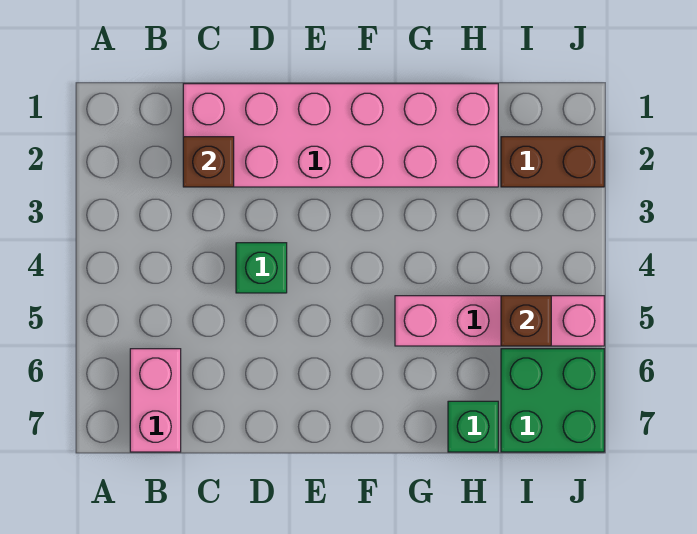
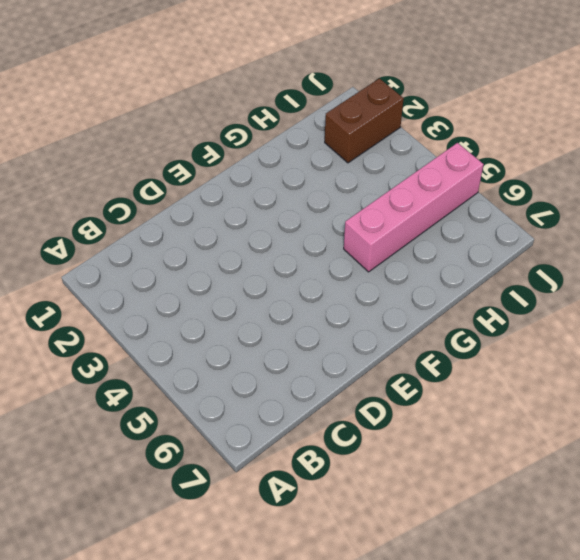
none -> pink brick B6:B7 level 1
none -> pink brick C1:H2 level 1

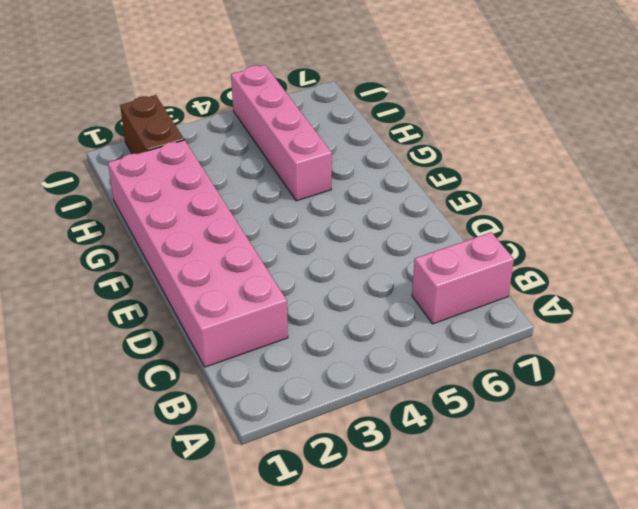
none -> green brick D4 level 1
none -> green brick H7 level 1

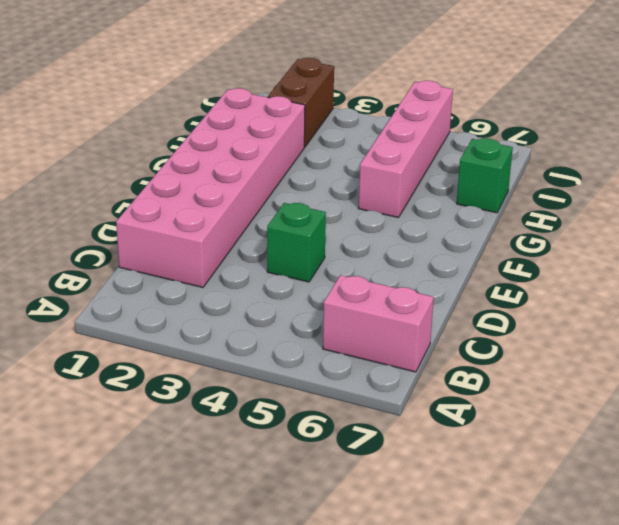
none -> green brick I6:J7 level 1
none -> brown brick C2 level 2

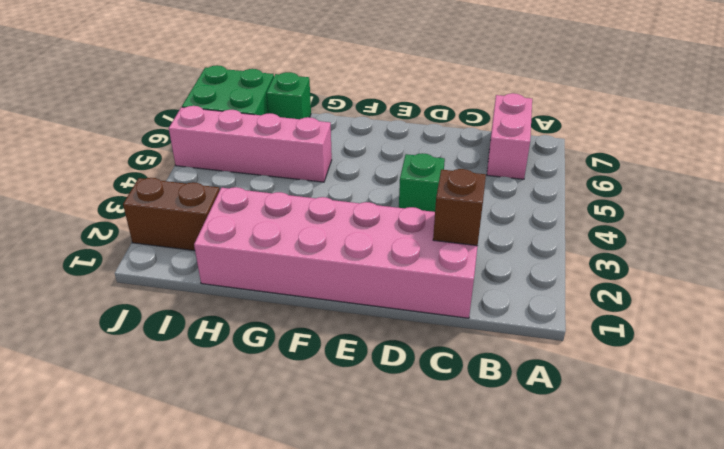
none -> brown brick I5 level 2

